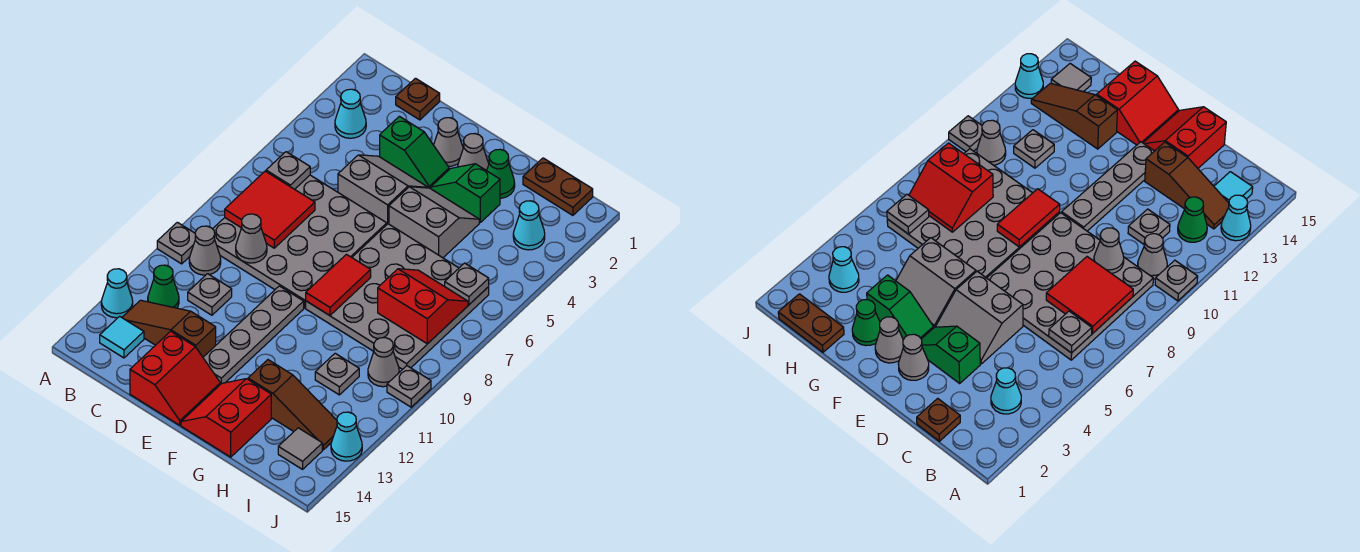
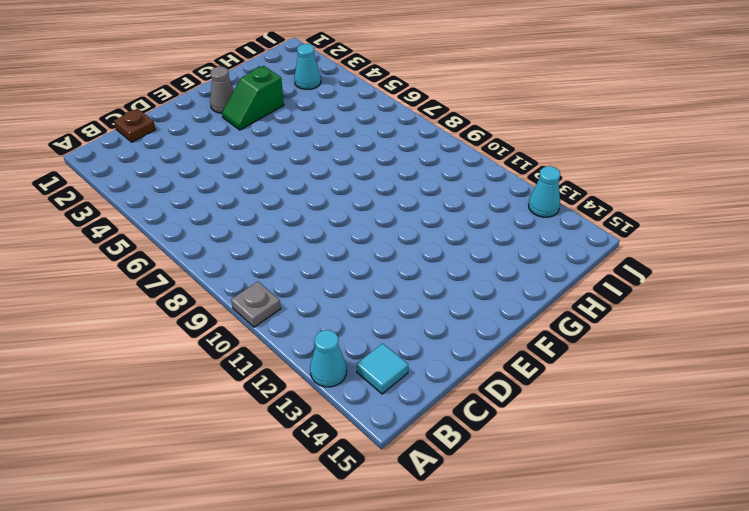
none -> cyan cone B3 level 1
none -> grey plate B6:E9 level 1
none -> grey cone B10 level 1
none -> green cone B12 level 1

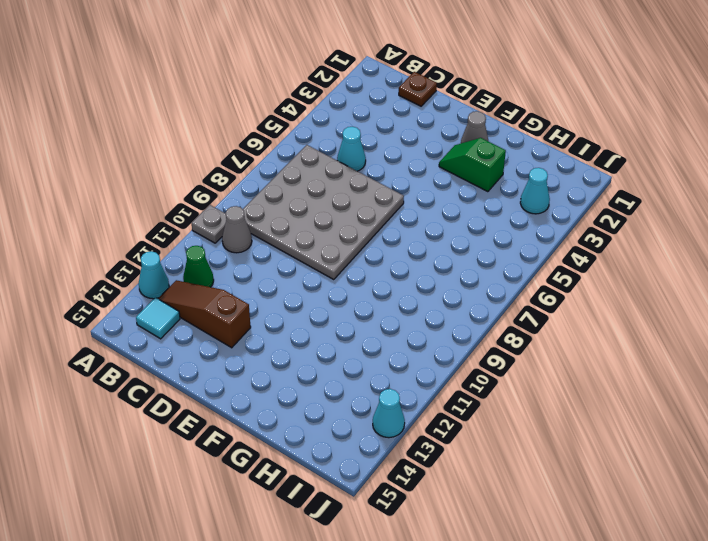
cyan cone C5 level 1 -> cyan cone B3 level 1
none -> grey plate C11 level 1
none -> green slope D3:E3 level 1 top D
none -> grey slope D4:E5 level 1 top 5
none -> red slope D14:E15 level 1 top D

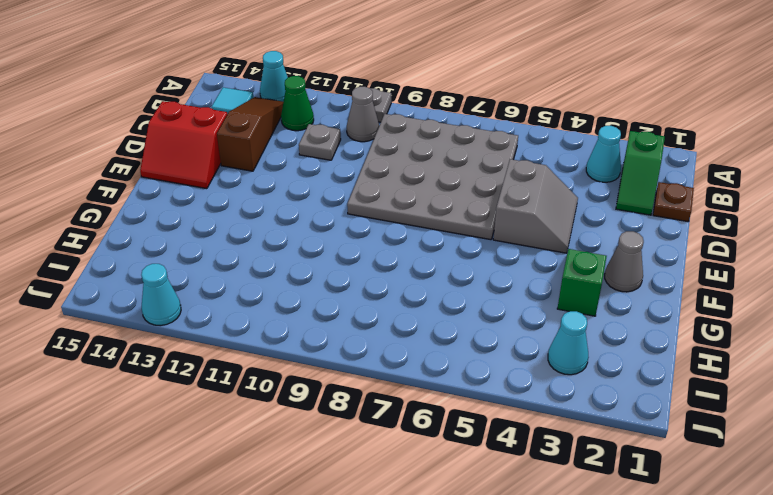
green slope B2:C2 level 1 top B -> green slope D3:E3 level 1 top D
none -> grey cone E2 level 1
none -> grey plate E10:E13 level 1
none -> grey slope F4:G5 level 1 top 5
none -> grey plate F6:I9 level 1

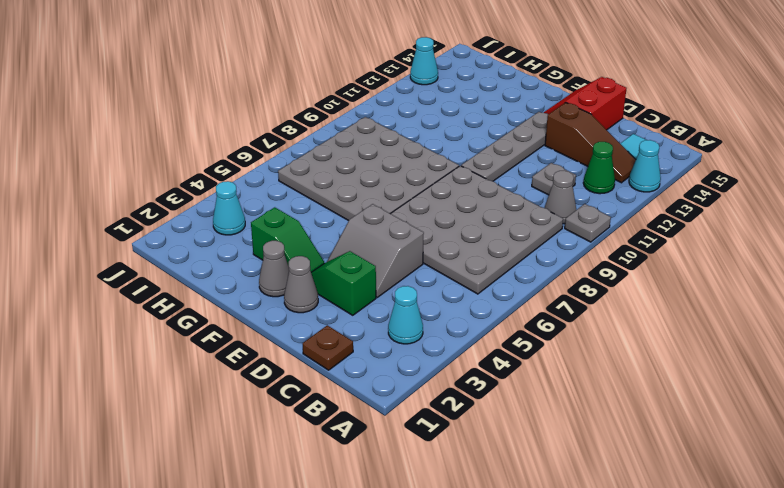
none -> grey slope F4:G5 level 1 top 5
none -> red slope F14:G15 level 1 top G
none -> green cone G2 level 1
none -> brown slope G13:I13 level 1 top G

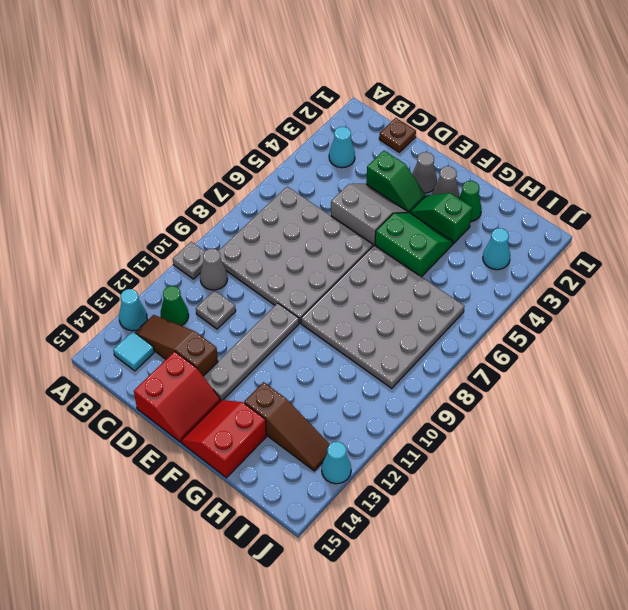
green slope F4:G5 level 1 top 5 -> grey slope F4:G5 level 1 top 5
none -> brown plate H1:I1 level 1
none -> grey plate H11 level 1
none -> grey cone I10 level 1
none -> grey tile I14 level 1

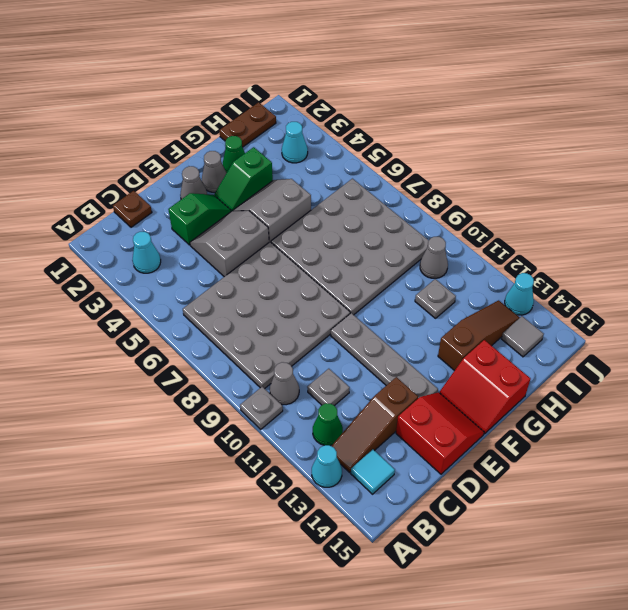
none -> grey plate J10 level 1
none -> grey plate B6 level 2
none -> red tile B7:C8 level 2
none -> grey cone C9 level 2

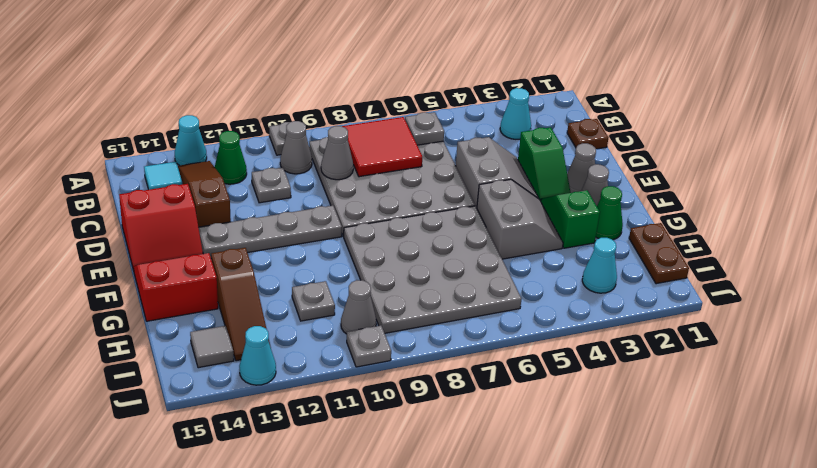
none -> red tile F8:F9 level 2
none -> red slope H7:I8 level 2 top 8
none -> grey plate I6 level 2

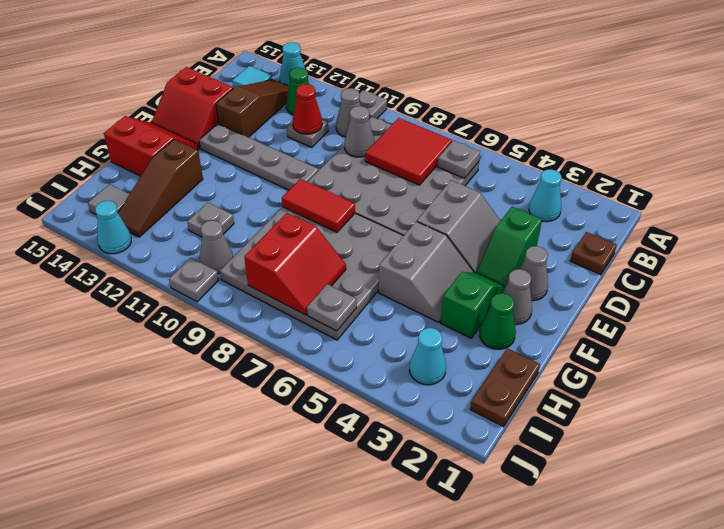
red cone C11 level 2 -> none

